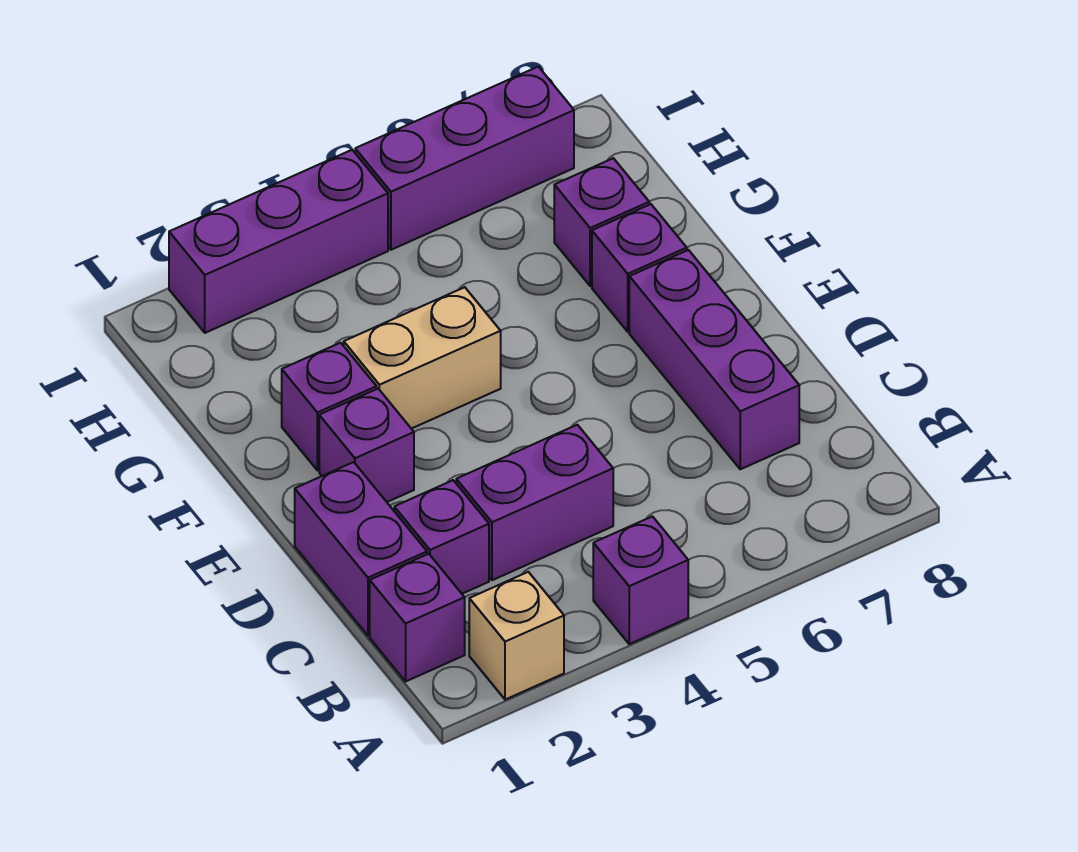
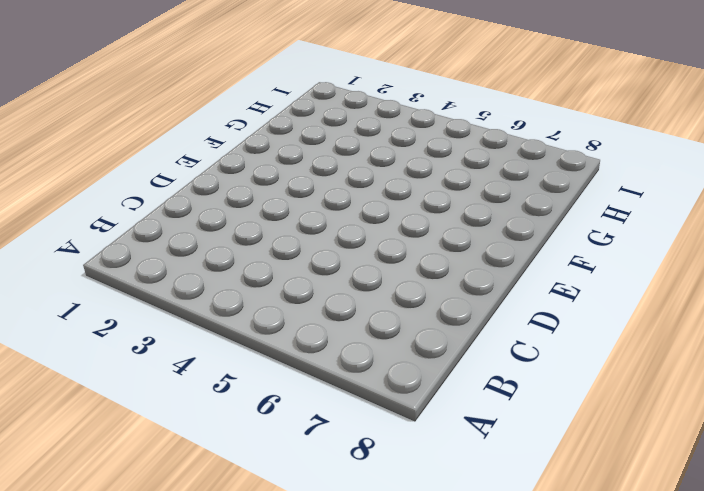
none -> tan brick A2 level 1
none -> purple brick A4 level 1
none -> purple brick B1 level 1

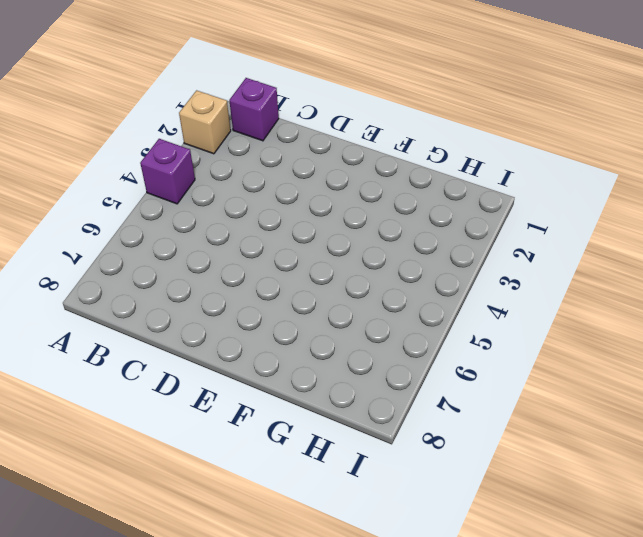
none -> purple brick C1:D1 level 1
none -> purple brick C2 level 1
none -> purple brick C3:C4 level 1

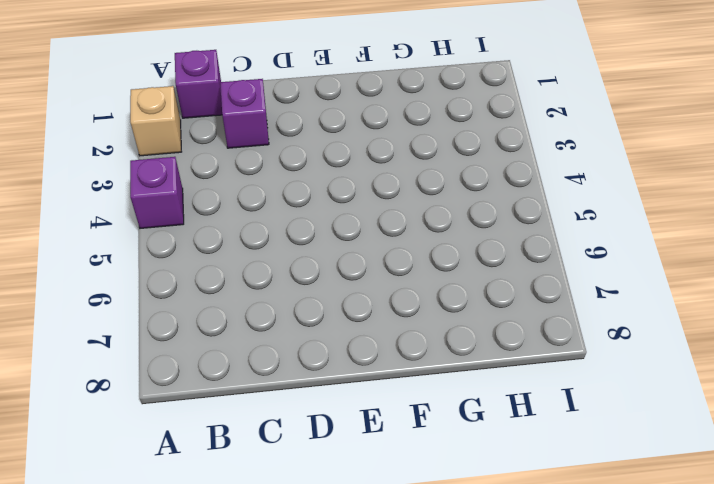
none -> purple brick C1:D1 level 1
none -> purple brick C3:C4 level 1
none -> purple brick C7:E7 level 1

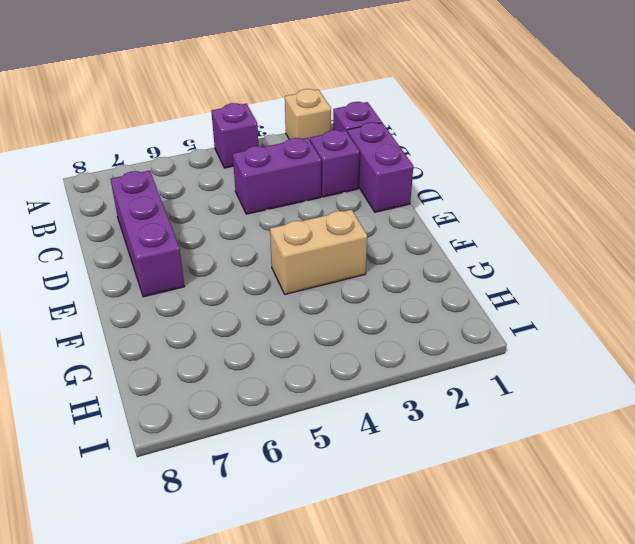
none -> purple brick E2 level 1
none -> purple brick F2 level 1
none -> purple brick F7 level 1

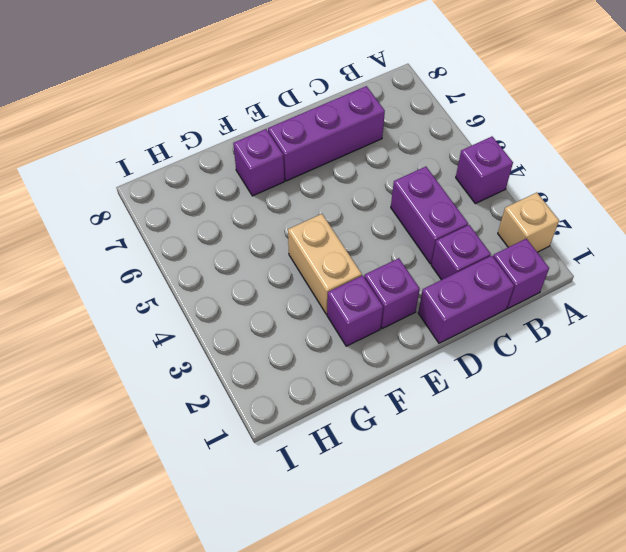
none -> purple brick G7 level 1
none -> purple brick I2:I4 level 1
none -> purple brick I5:I7 level 1

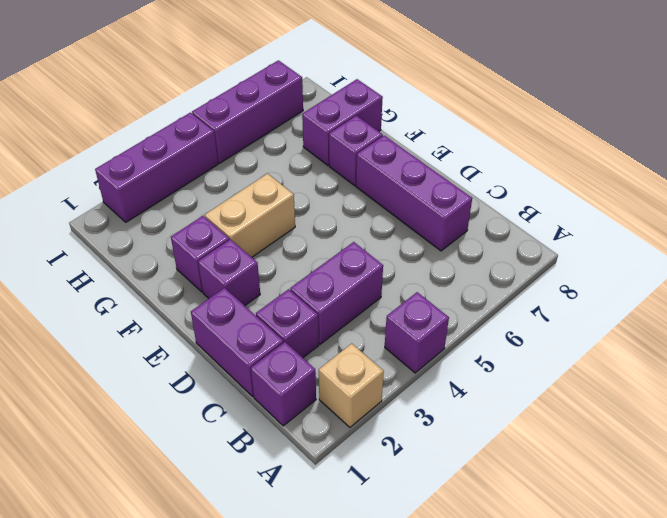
purple brick G7:G8 level 1 -> purple brick G7 level 1

